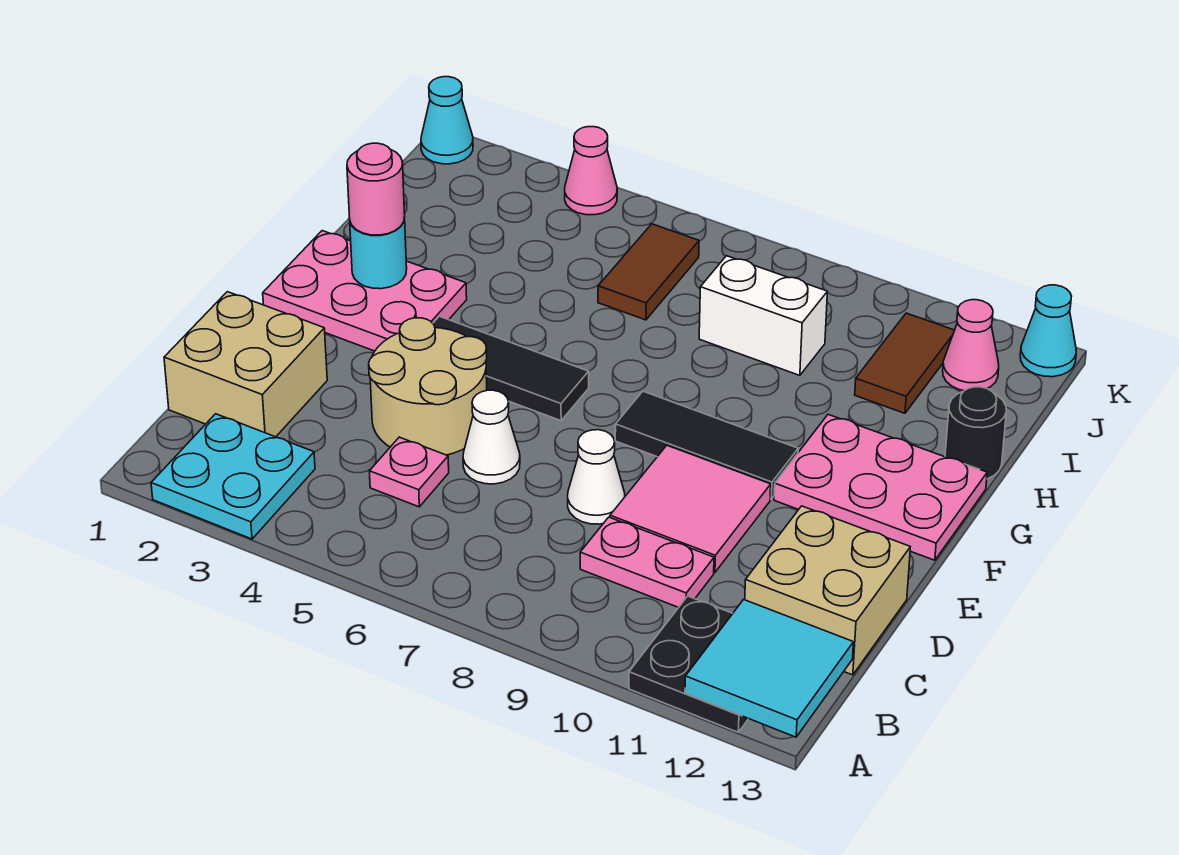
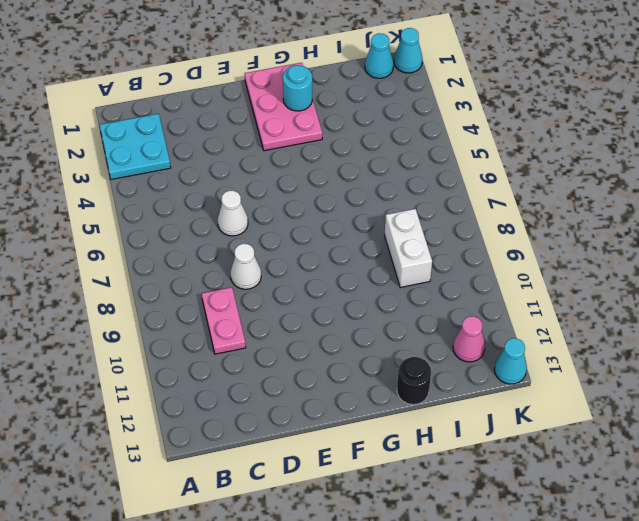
cyan cone J1 level 1 -> none
none -> black plate A11:B12 level 1
none -> tan brick C1:D2 level 1
none -> pink plate C5 level 1

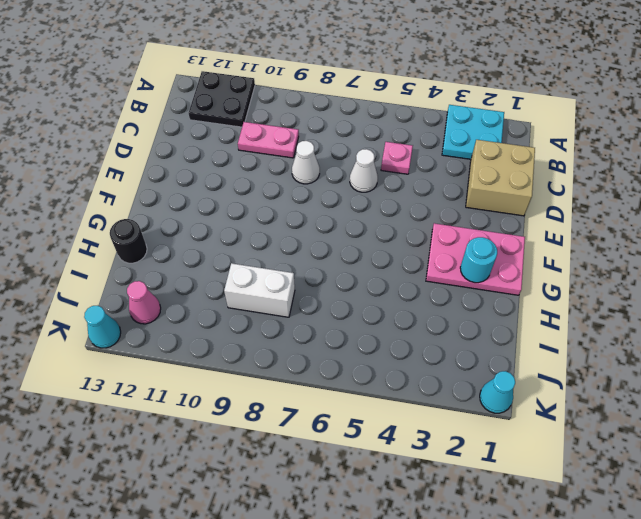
none -> tan brick C12:D13 level 1
none -> tan round brick D4:E5 level 1
none -> pink tile D9:E10 level 1

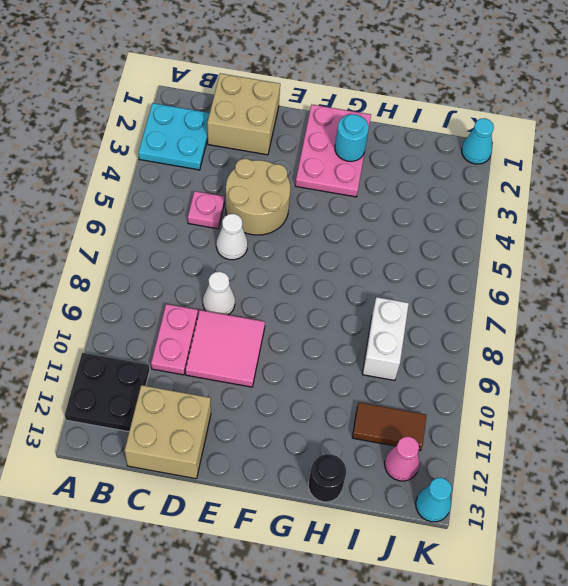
none -> black tile F4:F6 level 1
none -> black tile F8:F10 level 1
none -> pink plate F11:G13 level 1

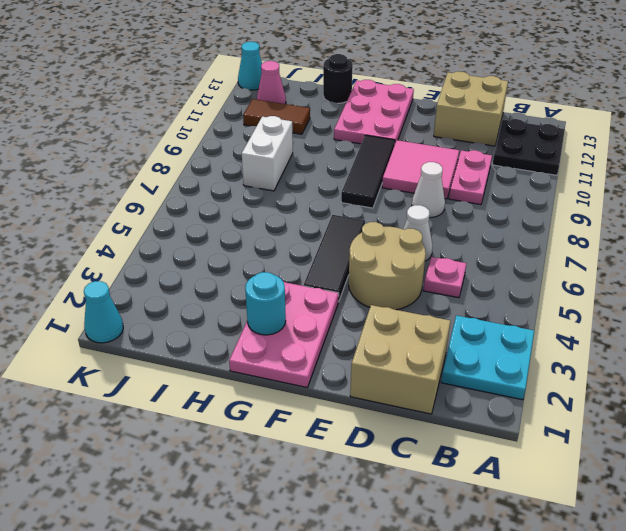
none -> brown tile I6:J6 level 1
none -> pink cone K4 level 1
none -> cyan tile A12:B13 level 2

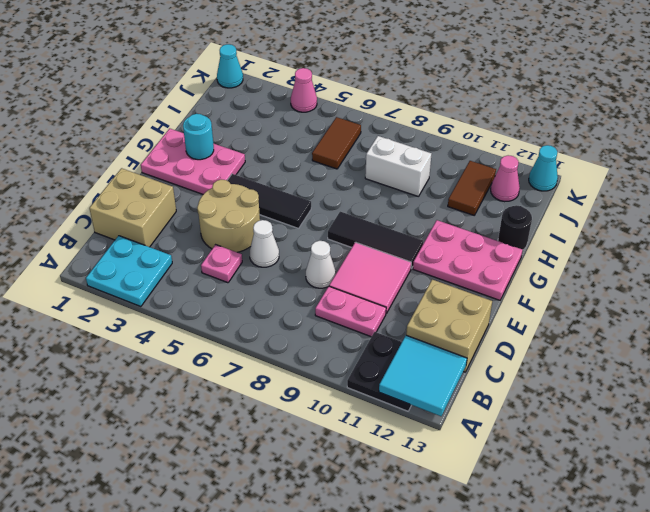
none -> pink round brick G2 level 3

